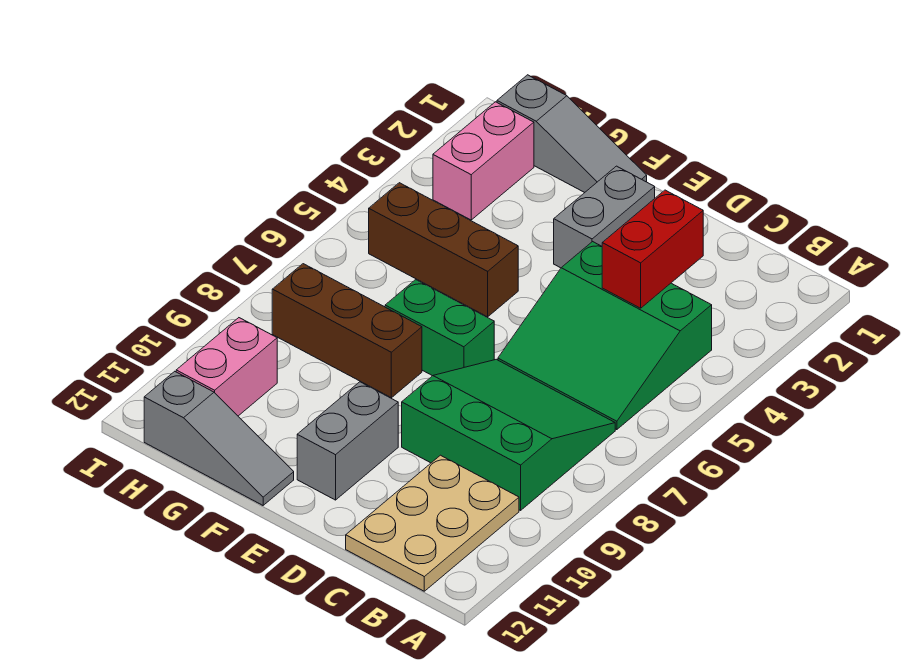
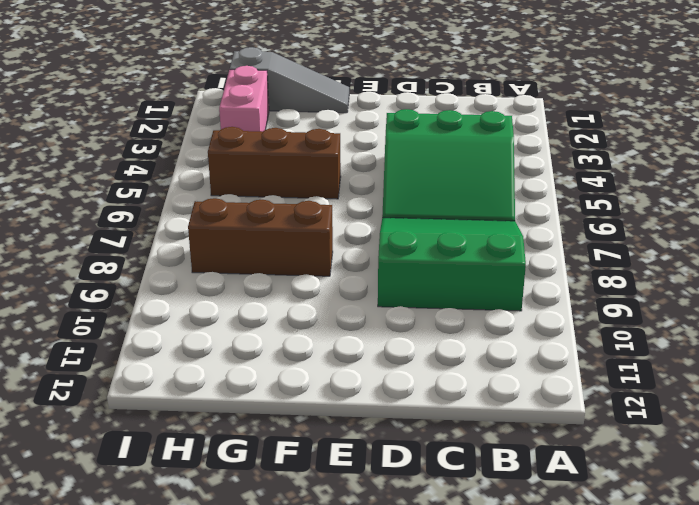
none -> tan plate B10:C12 level 1
none -> grey brick E2:E3 level 1
none -> green brick E7:F7 level 1

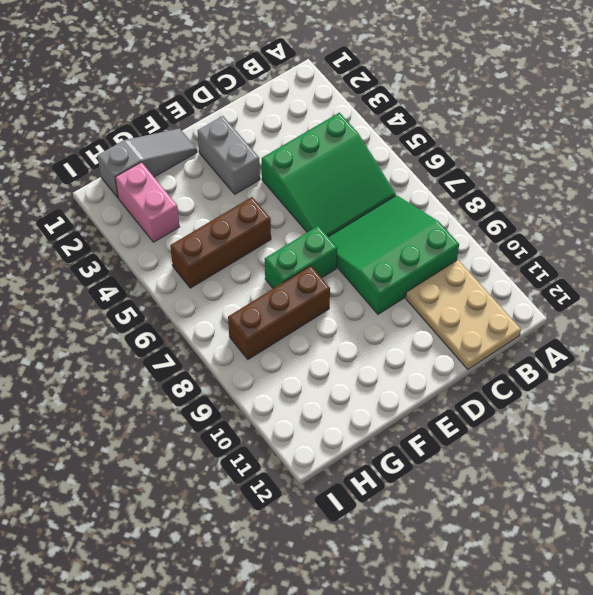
none -> grey brick E10:E11 level 1
none -> grey slope F12:H12 level 1 top H
none -> pink brick H10:H11 level 1

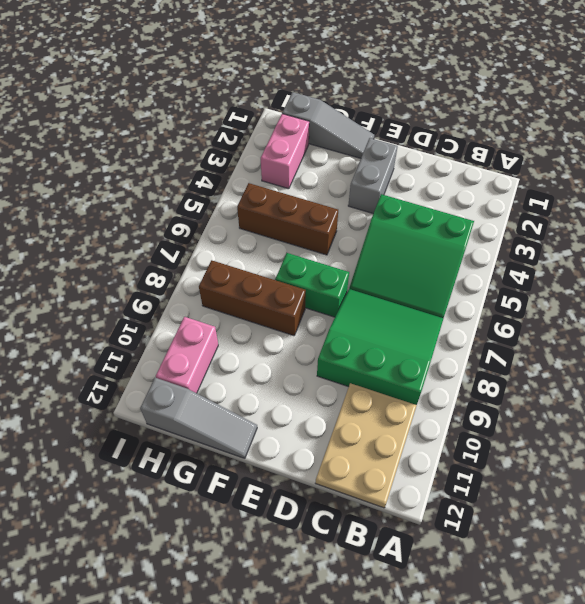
none -> grey brick E10:E11 level 1
none -> red brick C3:C4 level 2

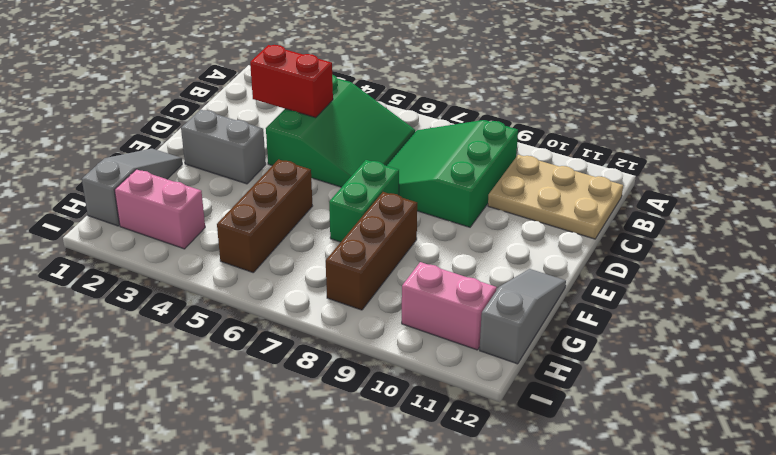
none -> grey brick E10:E11 level 1

